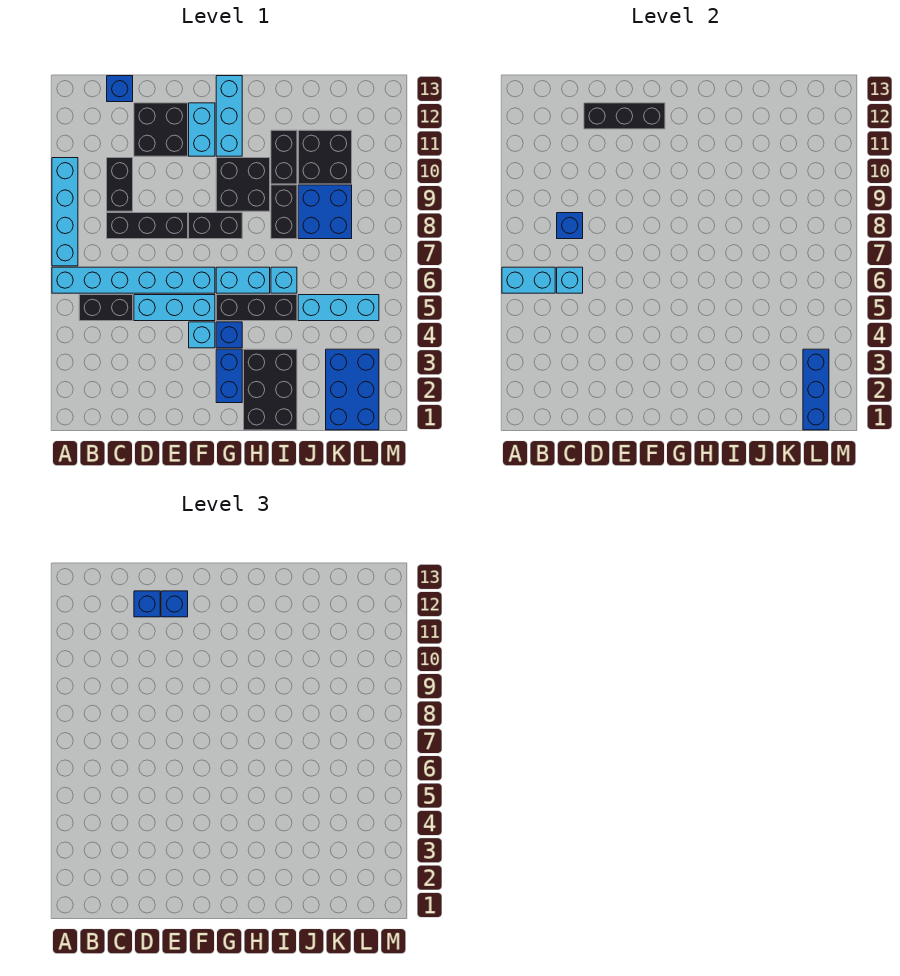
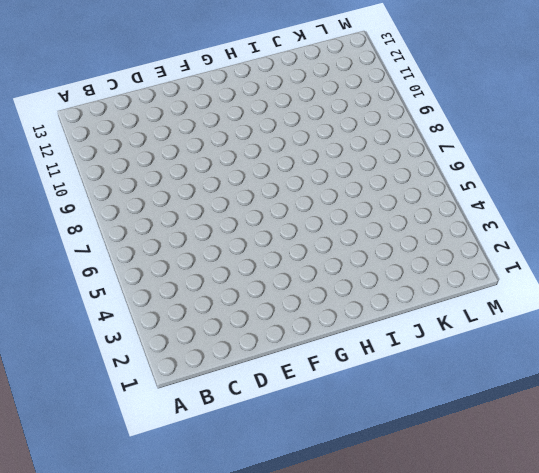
none -> cyan brick A6:F6 level 1
none -> cyan brick A7:A10 level 1
none -> black brick B5:C5 level 1
none -> black brick C8:E8 level 1

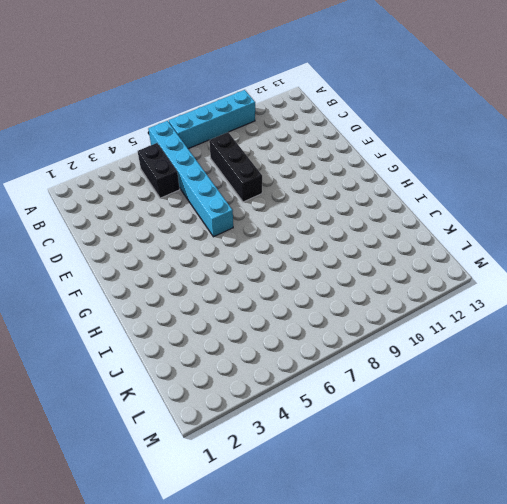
none -> black brick C9:C10 level 1
none -> blue brick C13 level 1
none -> cyan brick D5:F5 level 1
none -> black brick D11:E12 level 1

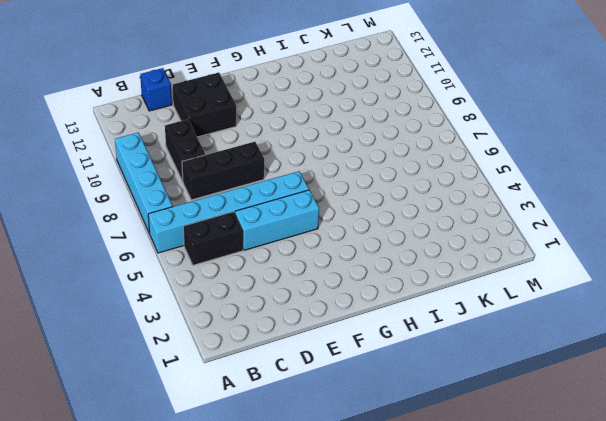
none -> cyan brick F4 level 1
none -> black brick F8:G8 level 1
none -> cyan brick F11:F12 level 1
none -> blue brick G2:G3 level 1

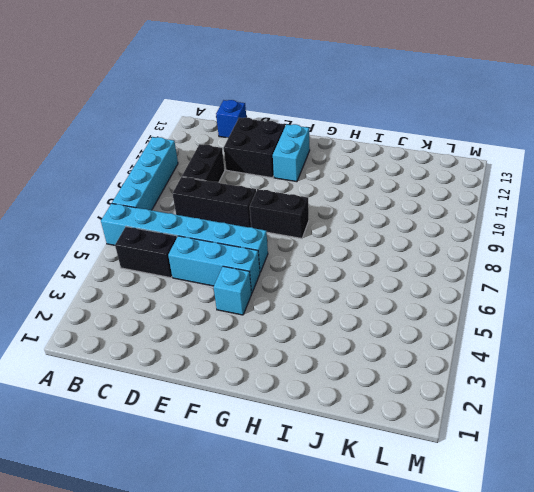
none -> blue brick G2:G3 level 1
none -> blue brick G4 level 1
none -> black brick G5:I5 level 1
none -> cyan brick G6:H6 level 1

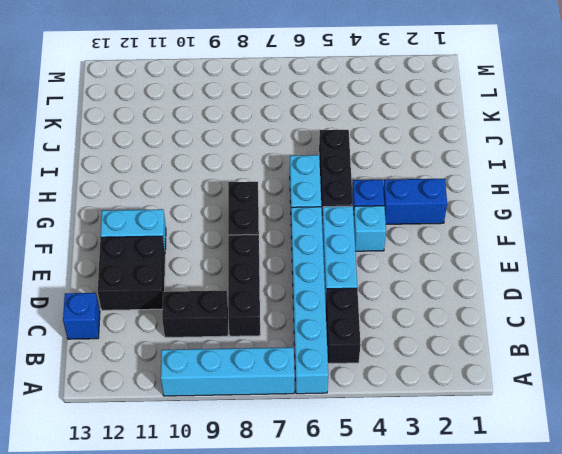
none -> black brick G9:H10 level 1
none -> cyan brick G11:G13 level 1
none -> black brick H1:I3 level 1
none -> cyan brick I6 level 1

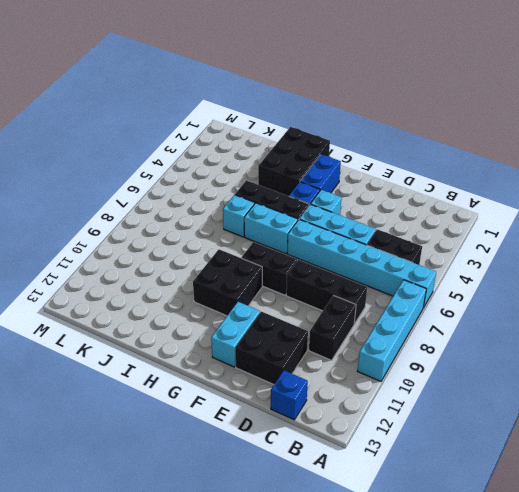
none -> cyan brick G11:G13 level 1
none -> black brick I8:I9 level 1
none -> black brick I10:I11 level 1
none -> cyan brick J5:L5 level 1

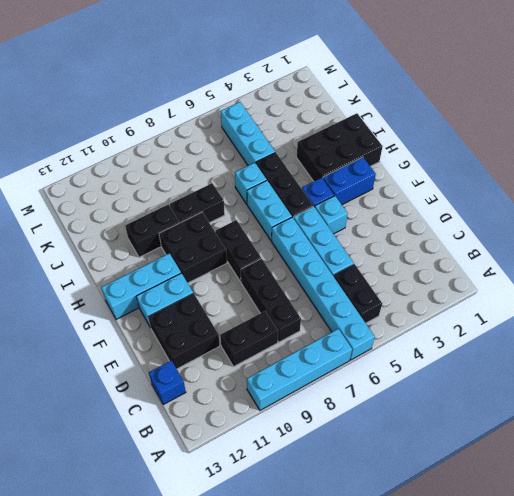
none -> blue brick J8:K9 level 1
none -> black brick J10:K11 level 1
none -> blue brick K1:L3 level 1
none -> cyan brick A6:B6 level 2

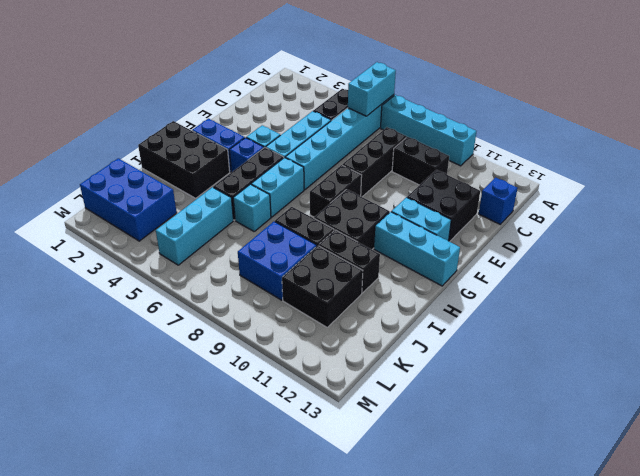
none -> cyan brick C6 level 2
none -> blue brick C8 level 2
none -> black brick D12:F12 level 2
none -> blue brick L1:L3 level 2

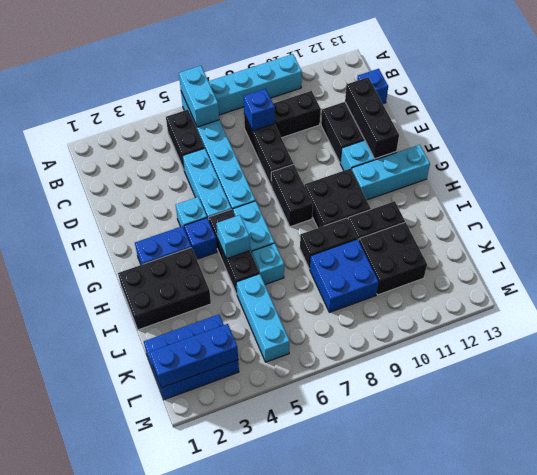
cyan brick H5 level 2 -> cyan brick C6 level 2
none -> blue brick D12 level 3
none -> blue brick E12 level 3

